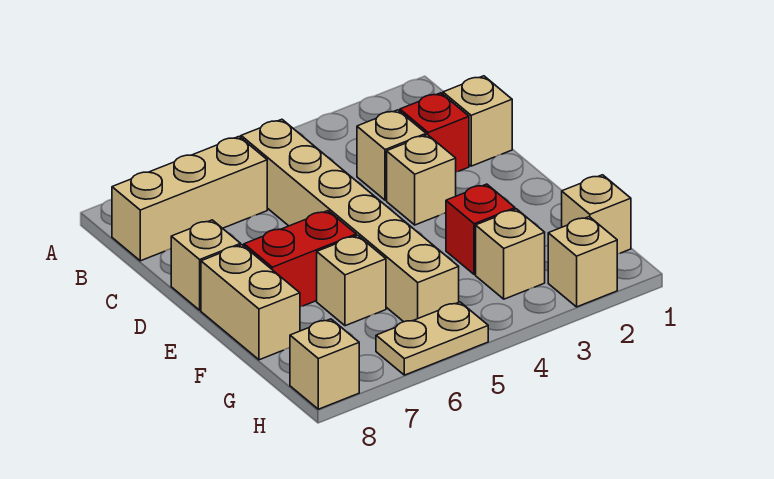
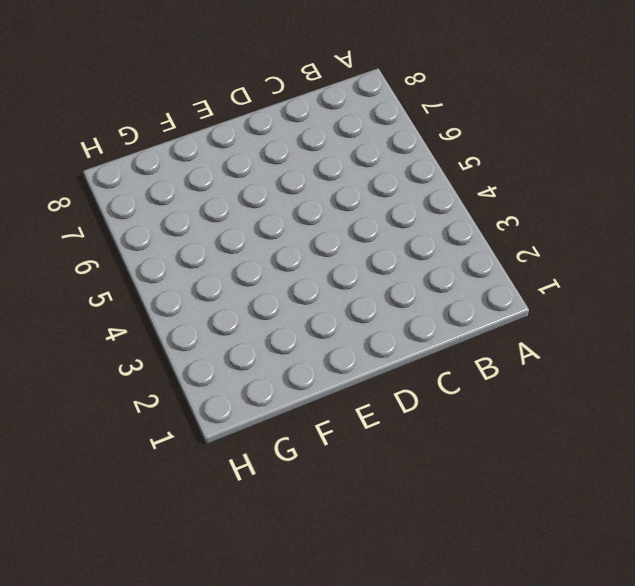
none -> tan brick B5:G5 level 1
none -> tan brick B6:B8 level 1
none -> tan brick C1 level 1

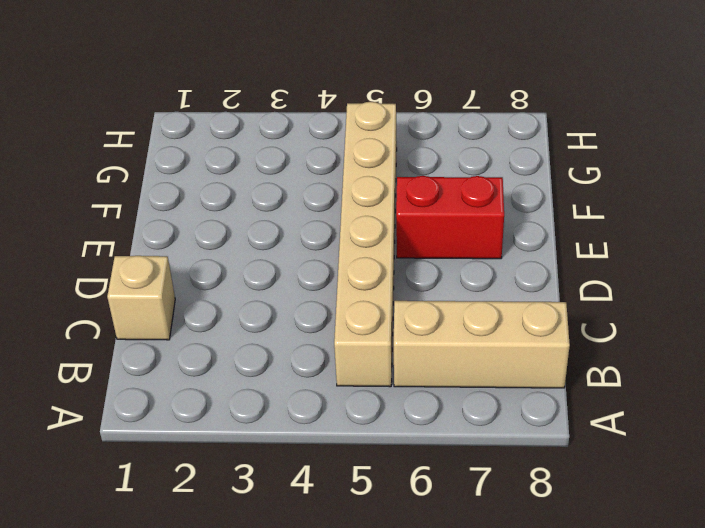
none -> red brick C2 level 1
none -> tan brick C3 level 1
none -> tan brick D3 level 1

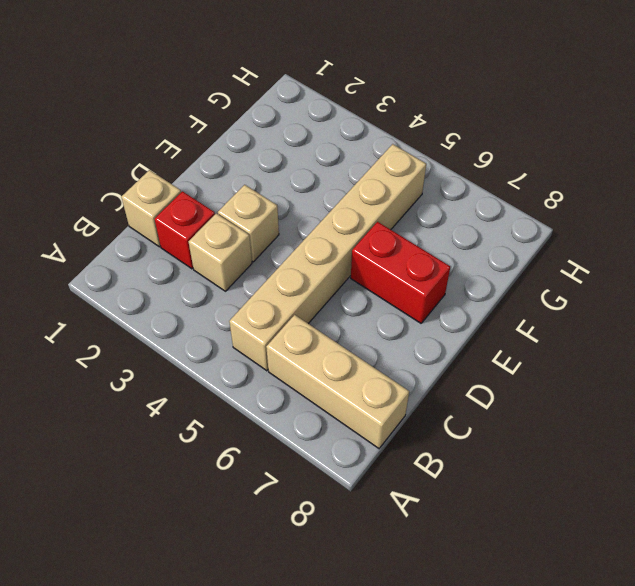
none -> tan brick D8 level 1
none -> tan brick E8:F8 level 1
none -> red brick F3 level 1

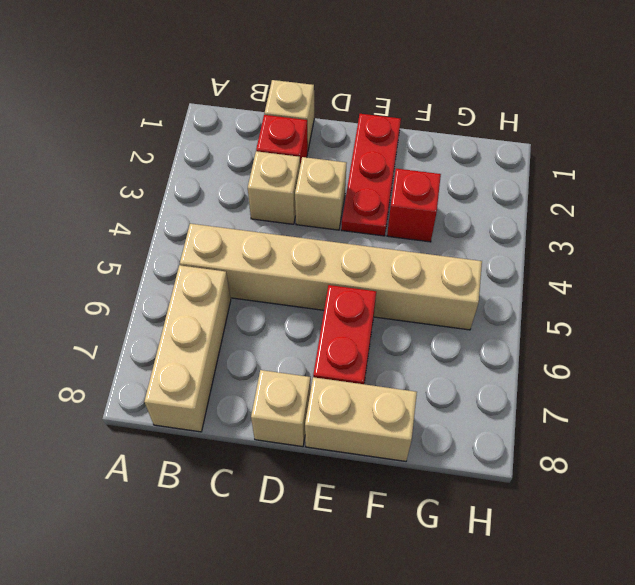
red plate E1:E3 level 1 -> none
none -> tan brick F6 level 1
none -> tan brick G1 level 1
none -> tan brick G3 level 1

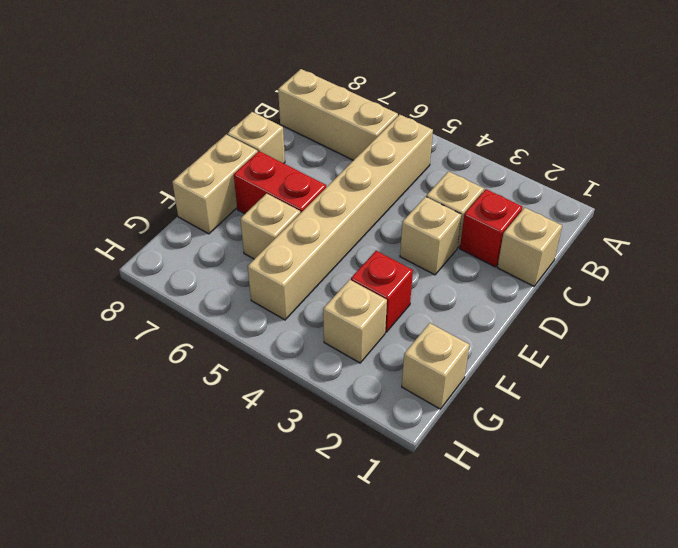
none -> tan brick H2 level 1
none -> tan plate H5:H6 level 1
none -> tan brick H8 level 1

